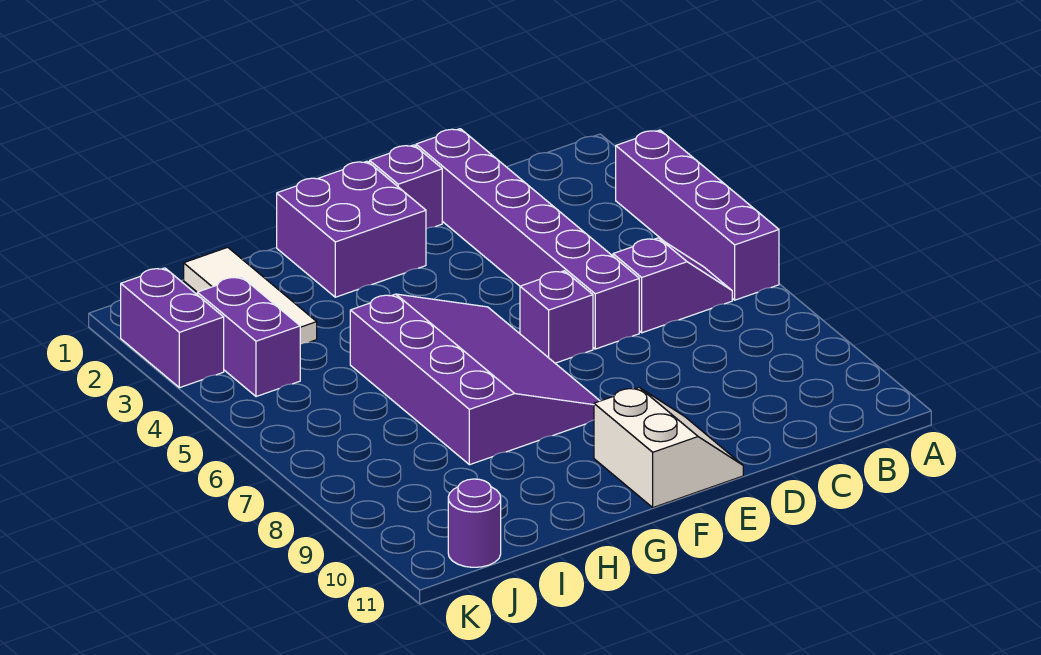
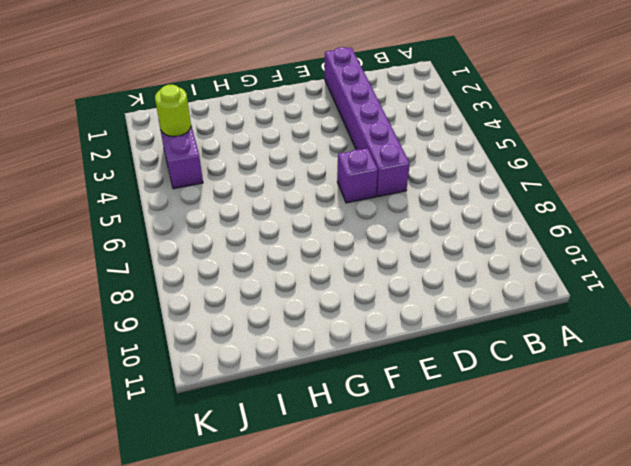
lime round brick J3 level 2 -> none
none -> purple brick A3:A6 level 1
none -> purple slope B6:C6 level 1 top C
none -> purple brick E1 level 1

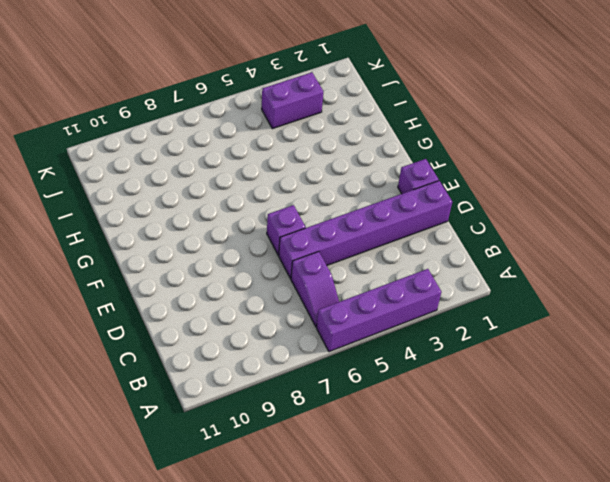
none -> white slope E10:F11 level 1 top F
none -> purple brick F1:G2 level 1
none -> purple slope F5:H8 level 1 top H

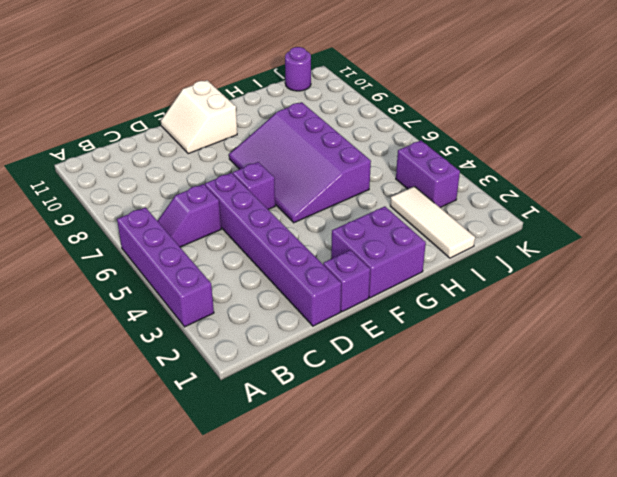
none -> purple brick K2:K3 level 1

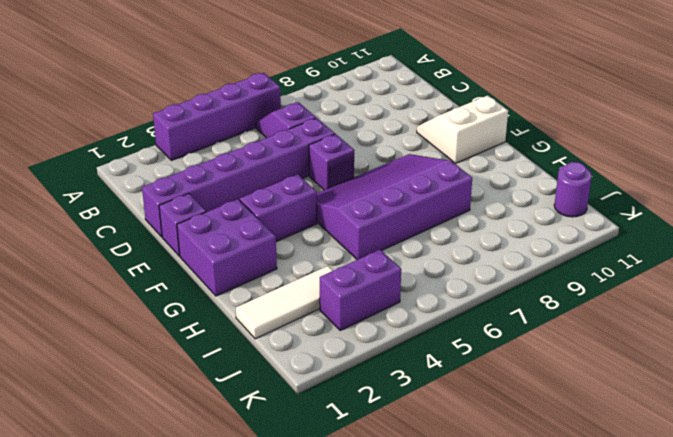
purple brick F3:F4 level 1 -> purple brick K2:K3 level 1

